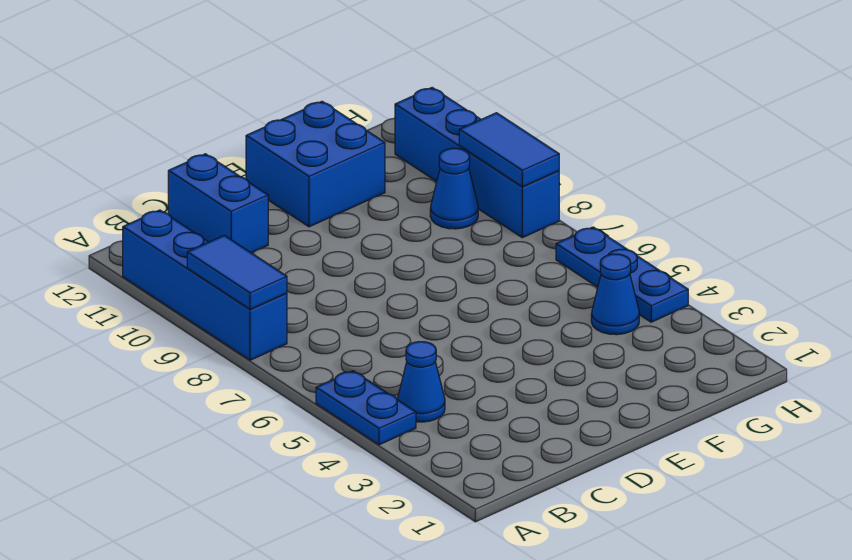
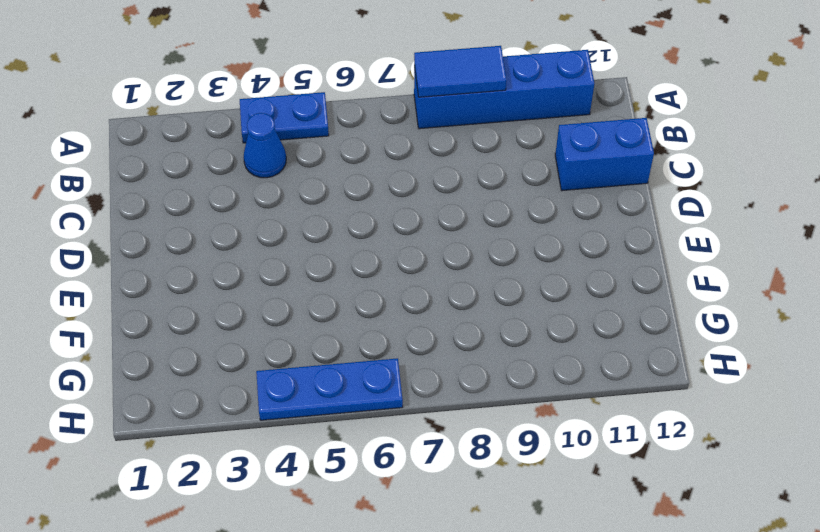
none -> blue brick E11:F12 level 1
none -> blue cone G4 level 1

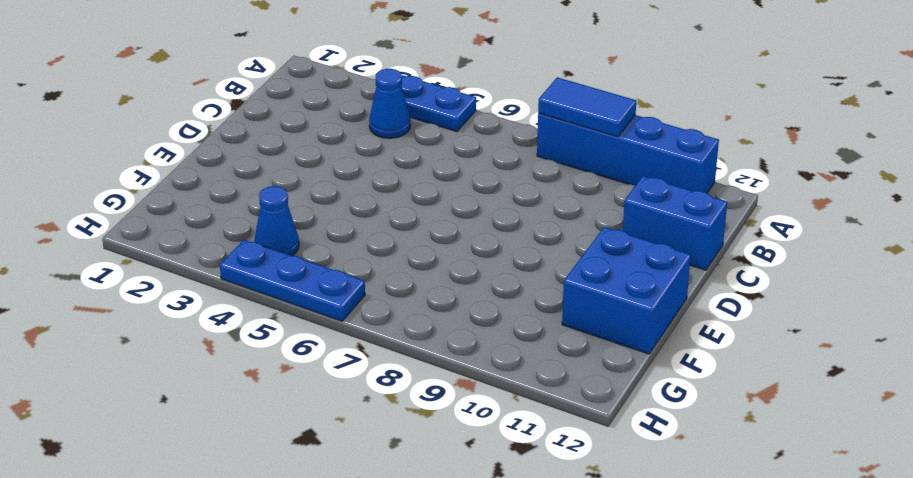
none -> blue cone G9 level 1
none -> blue brick H8:H11 level 1

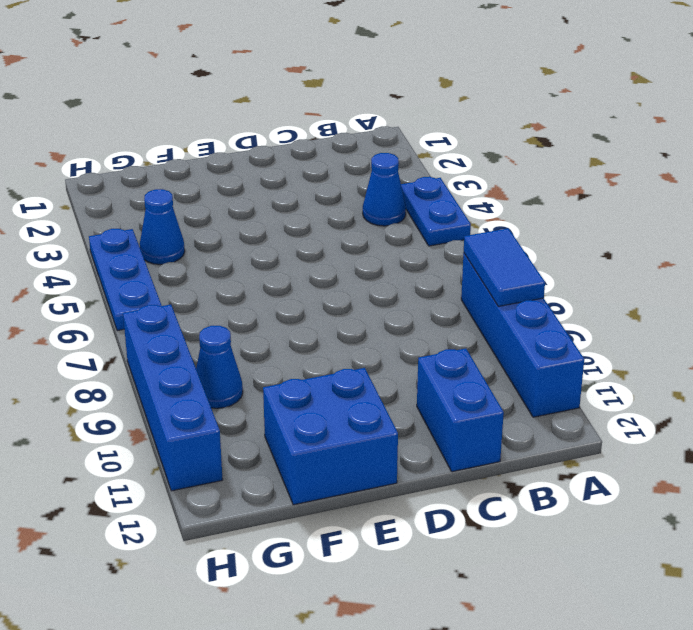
none -> blue tile H8:H9 level 2

